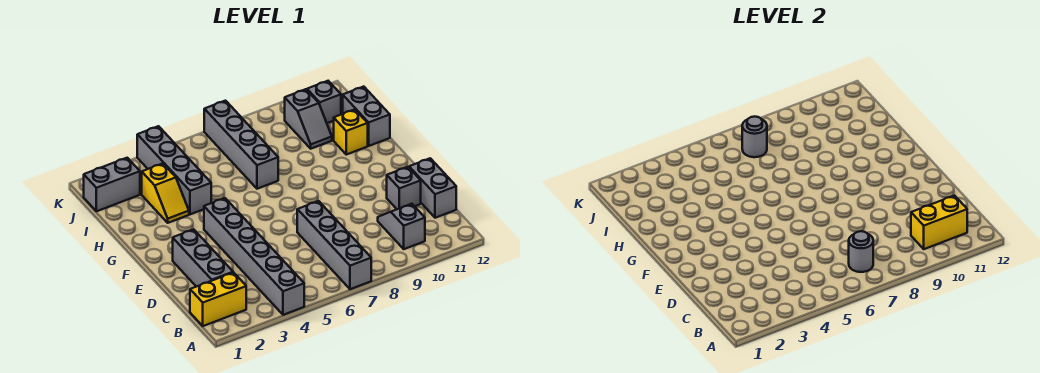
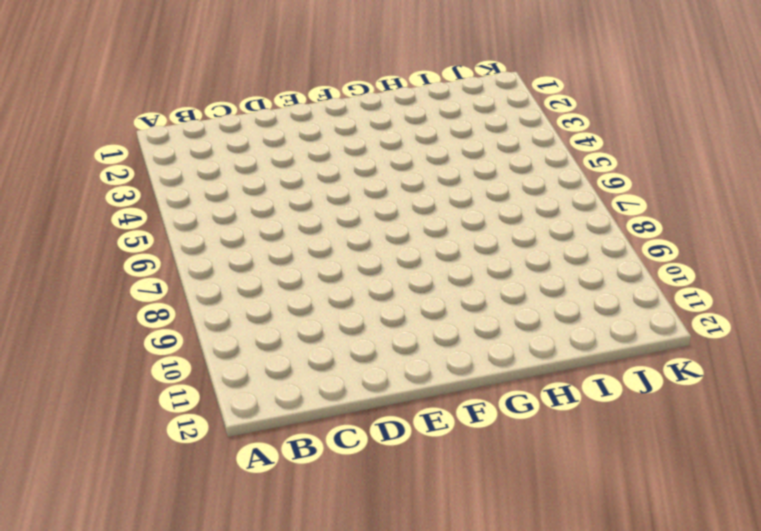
none -> grey brick A4:F4 level 1
none -> grey brick A7:D7 level 1
none -> yellow brick B1:B2 level 1

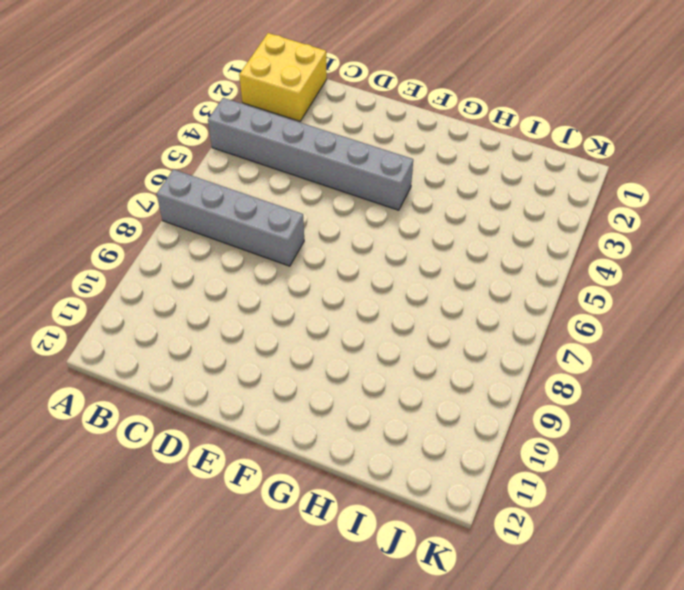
yellow brick A1:B2 level 1 -> yellow brick B1:B2 level 1
none -> grey slope B10:C10 level 1 top B
none -> grey brick C2:E2 level 1
none -> grey brick C12:D12 level 1

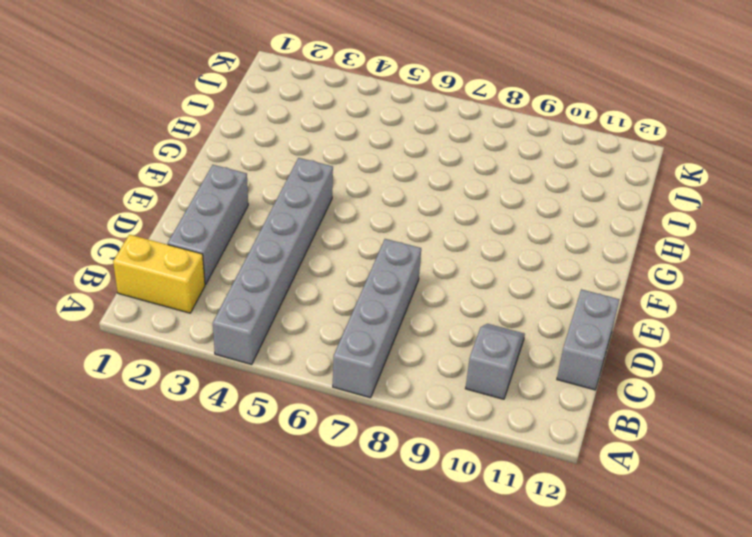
none -> grey brick D11 level 1
none -> yellow slope H3:I3 level 1 top I
none -> grey brick H4:K4 level 1

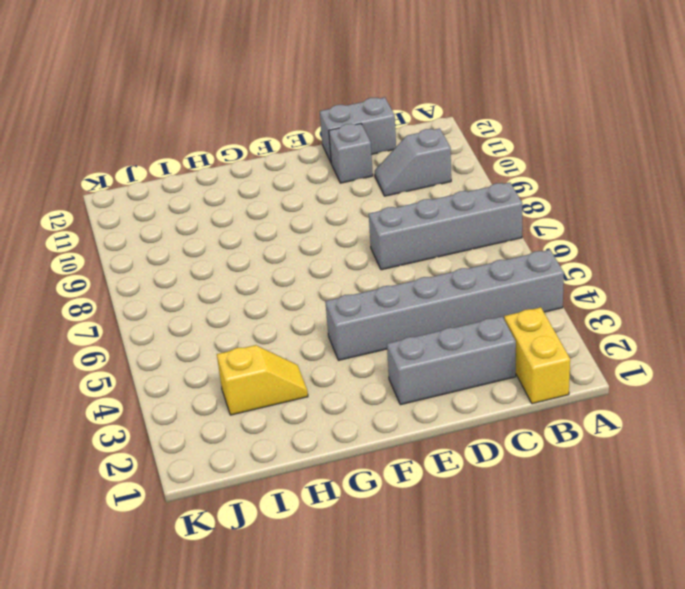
none -> grey brick H4:K4 level 1
none -> grey brick H7:K7 level 1
none -> yellow brick H11 level 1

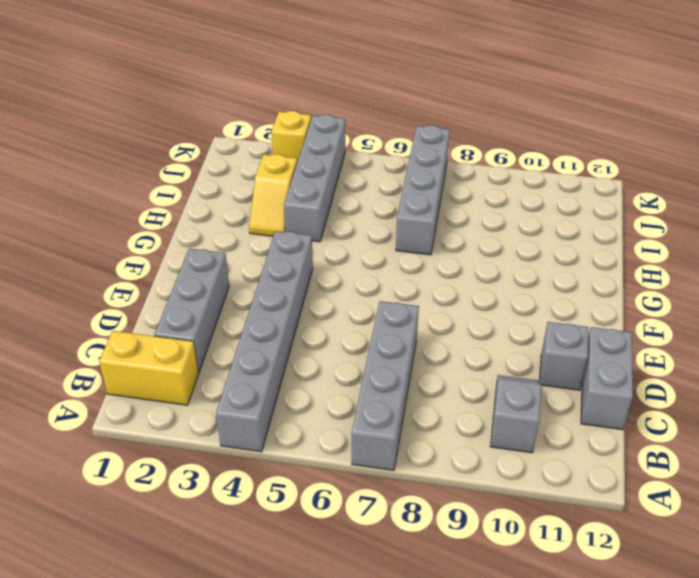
yellow brick K3 level 1 -> yellow brick H11 level 1
none -> grey brick H12:I12 level 1
none -> grey slope I10:J10 level 1 top J
none -> grey brick J1:J2 level 1

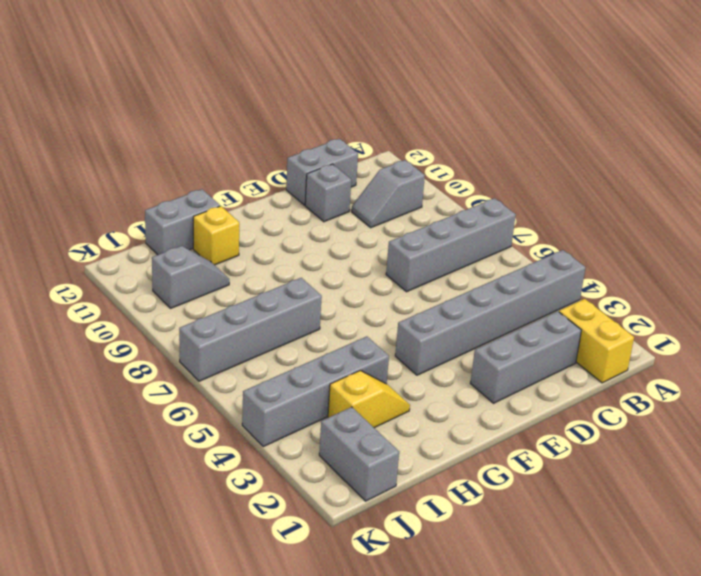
none -> grey brick J11 level 1
none -> grey round brick B7 level 2
none -> yellow brick B10:B11 level 2

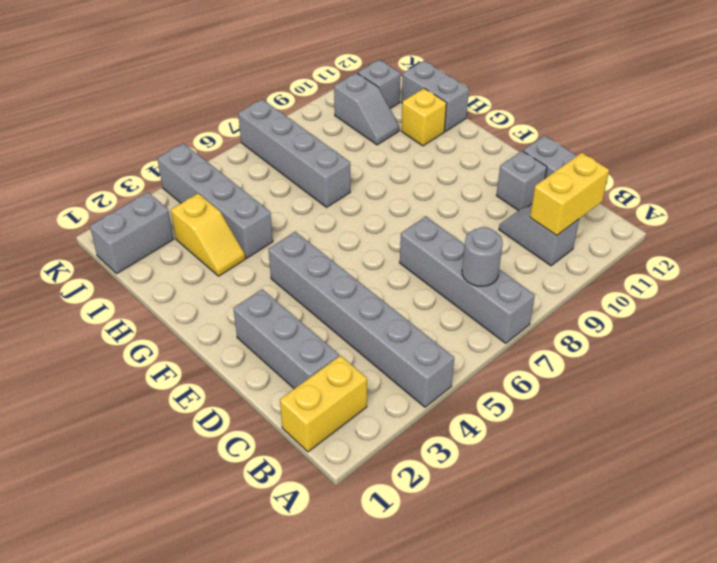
none -> grey round brick J7 level 2

